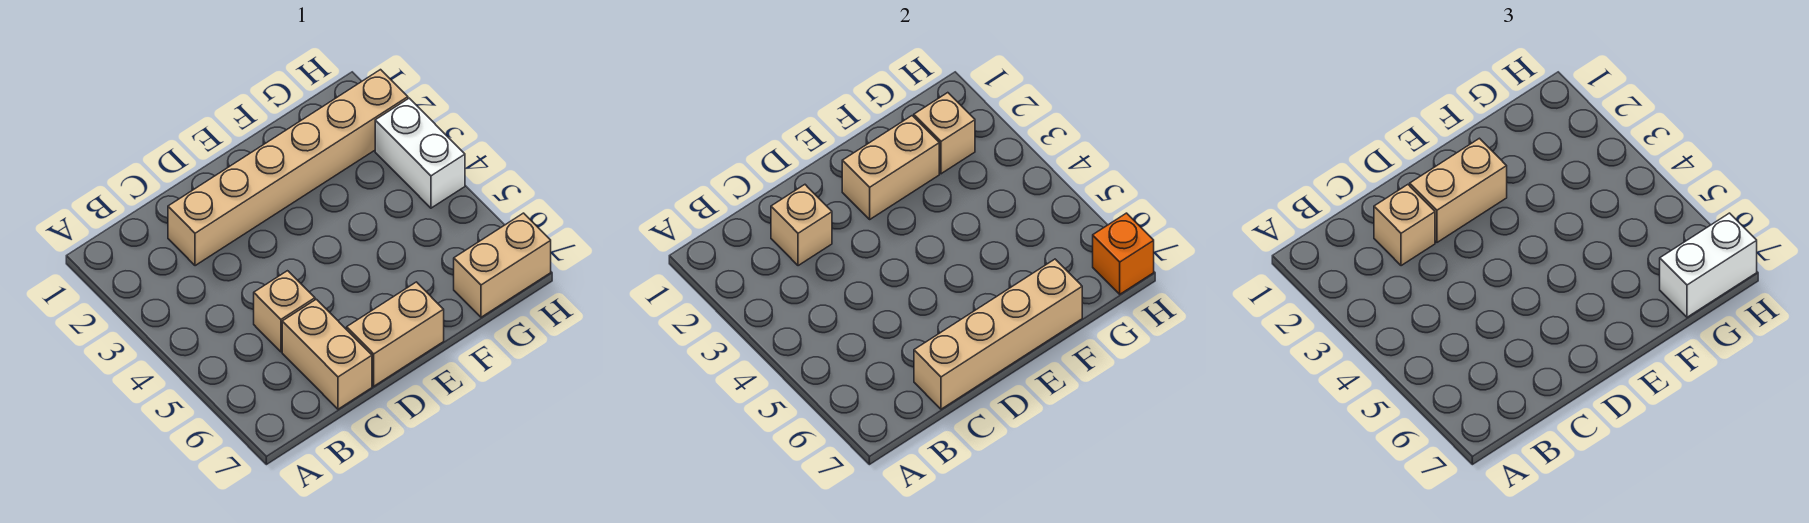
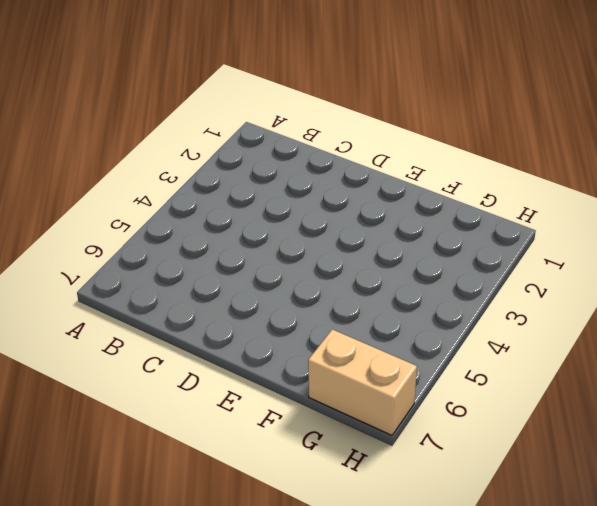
none -> tan brick C2:H2 level 1
none -> tan brick C5 level 1
none -> tan brick C6:C7 level 1

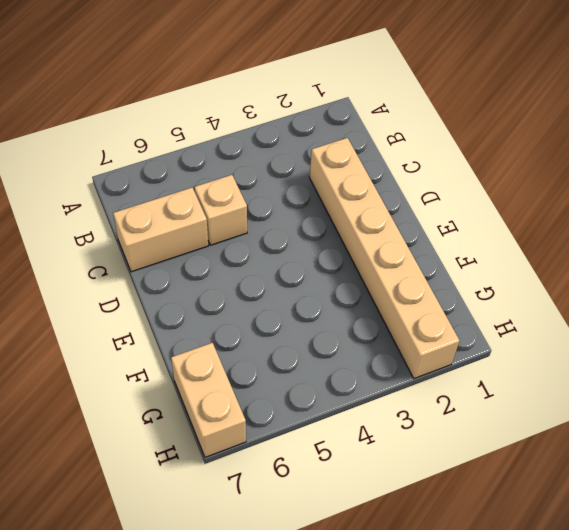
none -> tan brick D7:E7 level 1
none -> white brick H3:H4 level 1
none -> tan brick C2 level 2

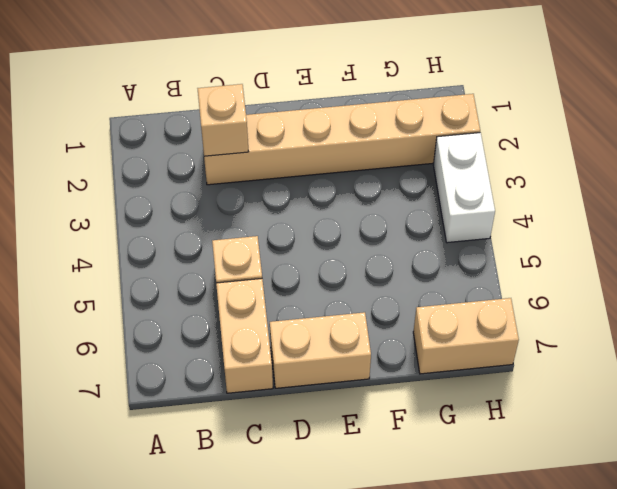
none -> tan brick C7:F7 level 2
none -> tan brick E2:F2 level 2
none -> tan brick G2 level 2

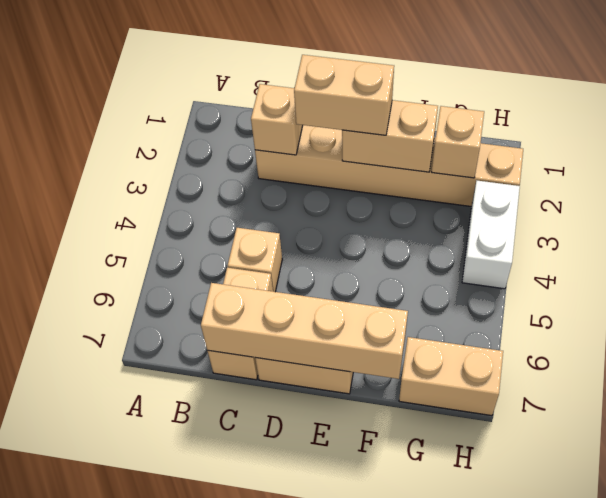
none -> orange brick H7 level 2
none -> tan brick C2 level 3
none -> white brick G7:H7 level 3

